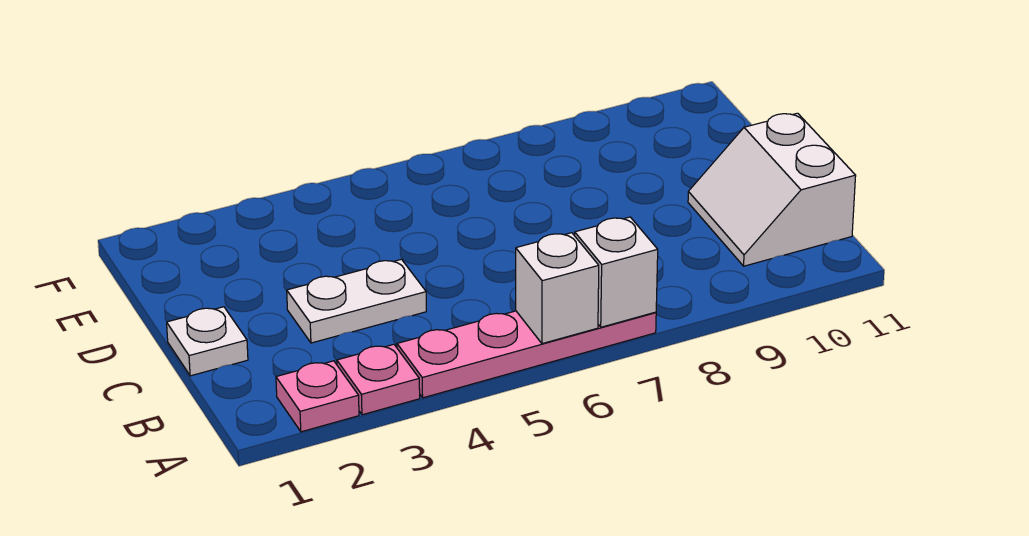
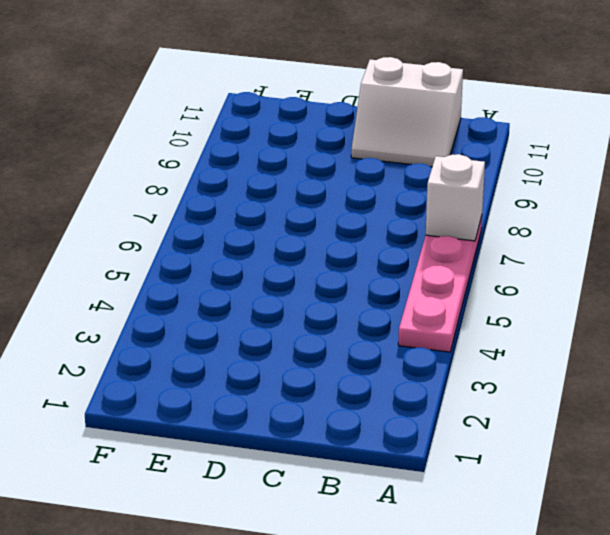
none -> pink plate A2 level 1
none -> pink plate A3 level 1

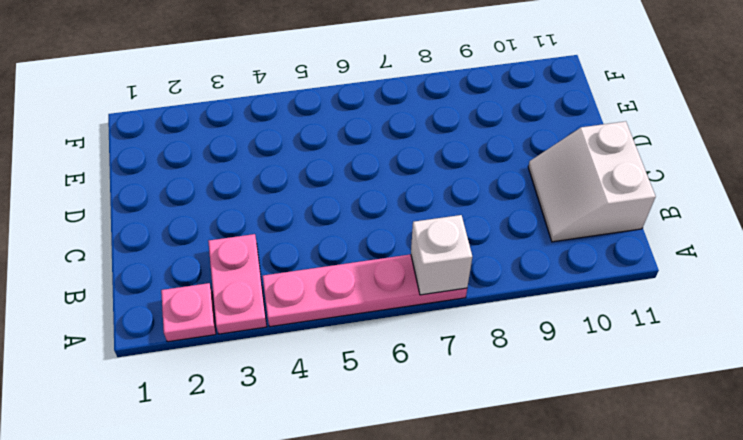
pink plate A3:B3 level 1 -> pink plate A3 level 1
none -> white plate C1 level 1
none -> white plate C3:C4 level 1

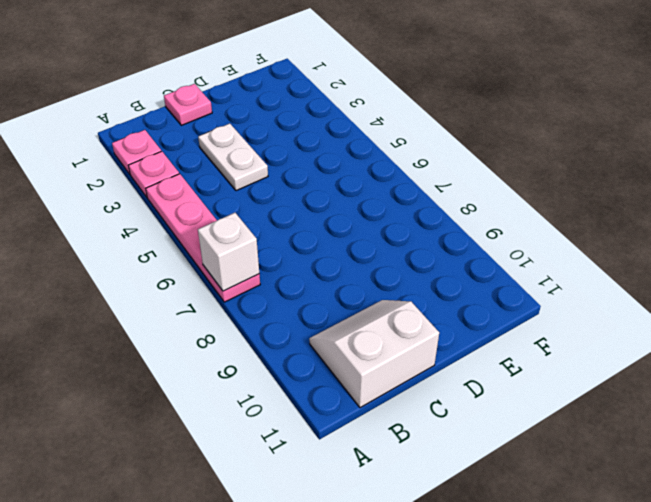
pink plate C1 level 1 -> white plate C1 level 1
none -> white brick A6 level 2

